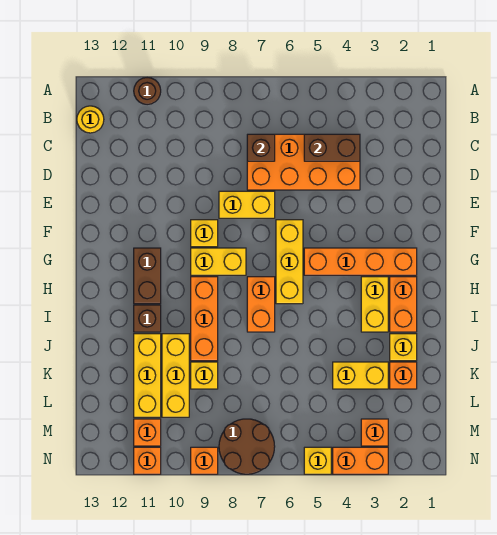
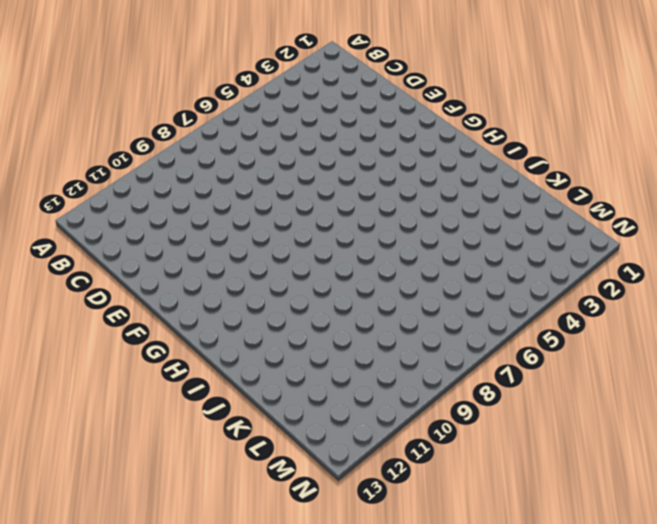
none -> brown round brick A11 level 1
none -> yellow round brick B13 level 1
none -> orange brick C4:D7 level 1

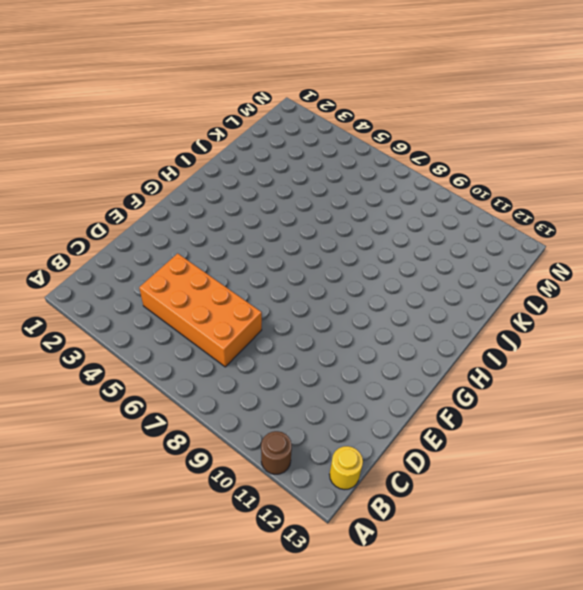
none -> yellow brick E7:E8 level 1
none -> yellow brick F6:H6 level 1
none -> yellow brick F9 level 1

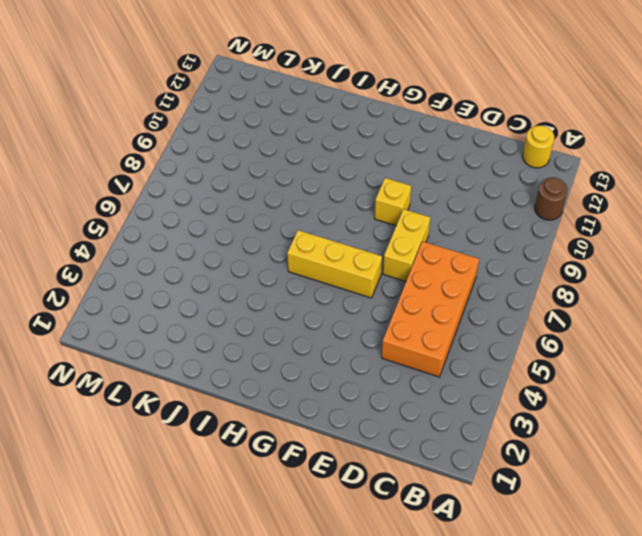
none -> orange brick G2:G5 level 1
none -> yellow brick G8:G9 level 1
none -> brown brick G11:H11 level 1

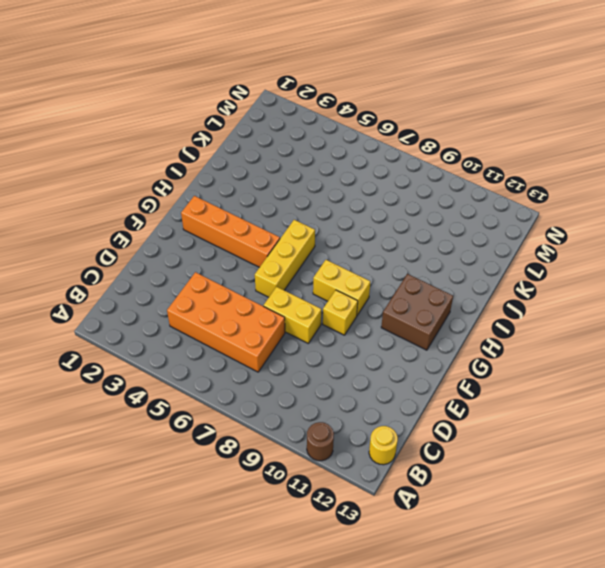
brown brick G11:H12 level 1 -> brown brick G11:H11 level 1
none -> orange brick H2:I2 level 1
none -> yellow brick H3:I3 level 1
none -> orange brick H7:I7 level 1

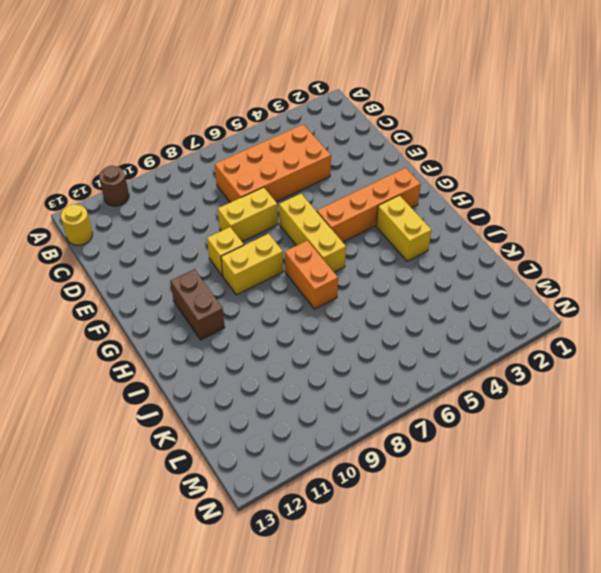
none -> orange brick H2:I2 level 1
none -> orange brick H9:J9 level 1
none -> brown brick I11 level 1

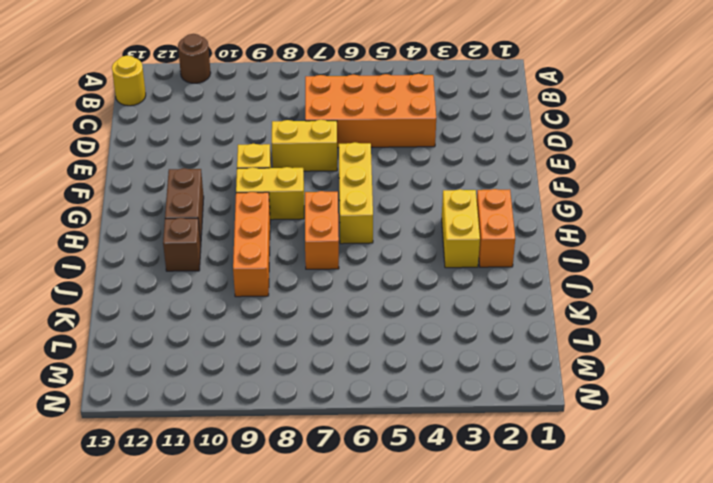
none -> orange brick G2:G5 level 1
none -> yellow brick J2 level 1
none -> yellow brick J10:L10 level 1

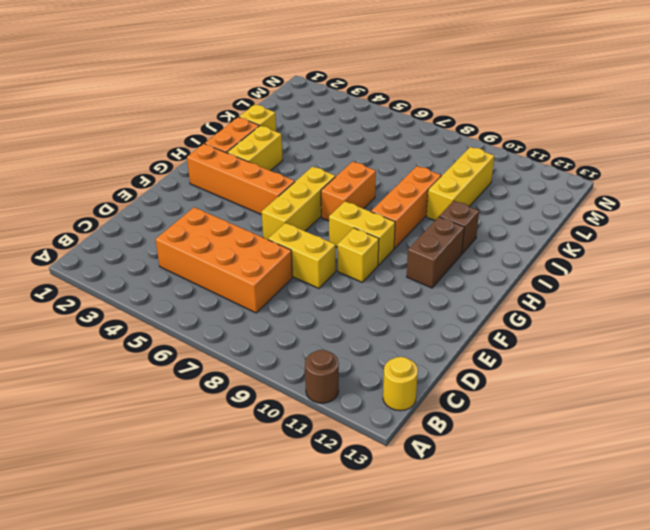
none -> yellow brick J11:L11 level 1
none -> orange brick K2 level 1
none -> yellow brick K3:K4 level 1

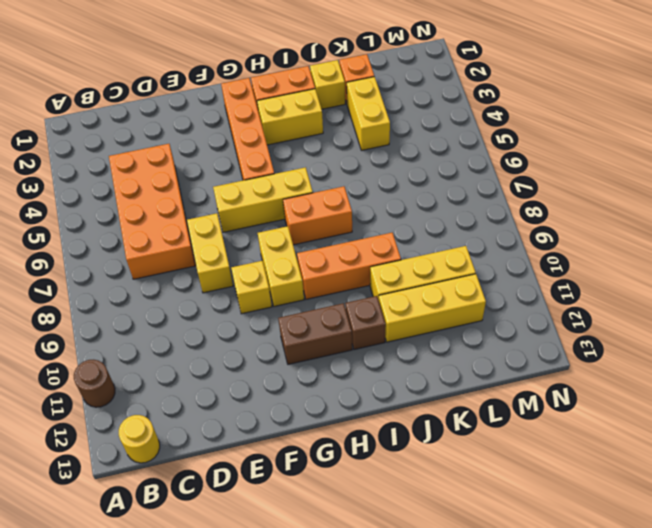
none -> yellow brick K9 level 1
none -> orange brick M3 level 1
none -> brown round brick M7:N8 level 1

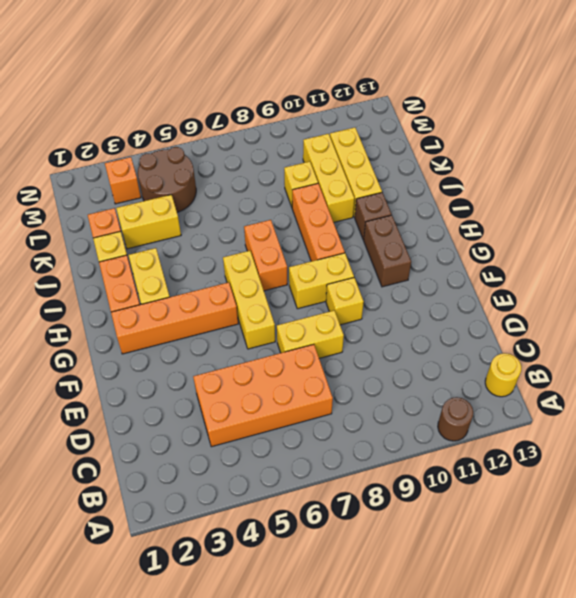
brown round brick L4:M5 level 1 -> brown round brick M7:N8 level 1
none -> orange brick M11 level 1
none -> orange brick N3:N4 level 1
none -> yellow brick N5 level 1

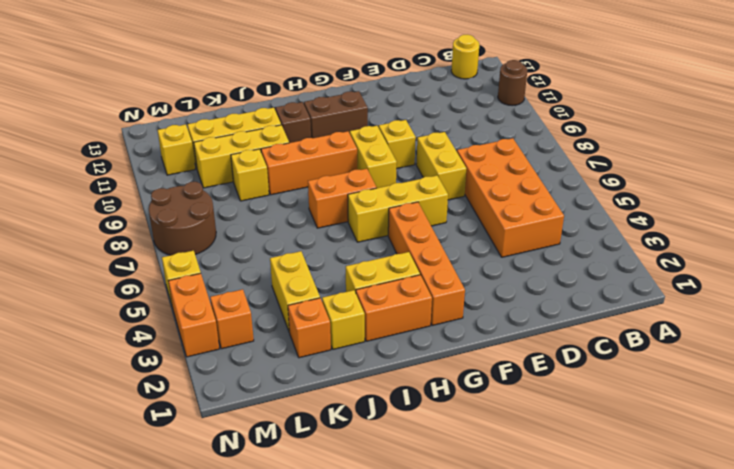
yellow brick M11 level 1 -> orange brick M11 level 1
none -> orange brick N9 level 1
none -> orange brick N11 level 1
none -> brown brick C4:C5 level 2

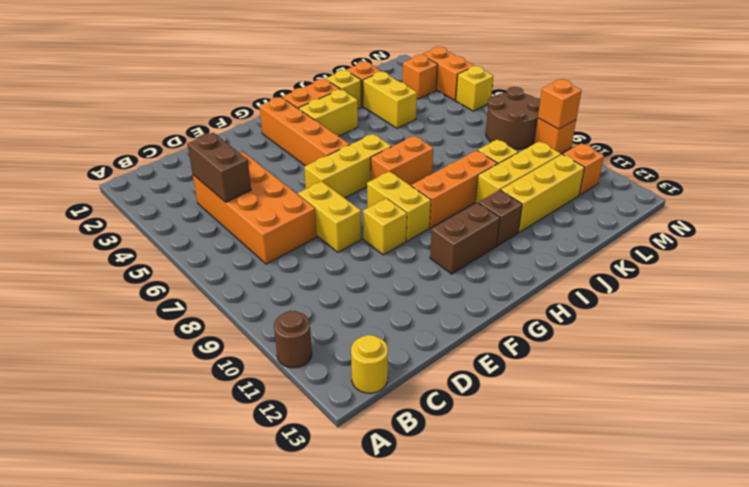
orange brick N9 level 2 -> orange brick N11 level 1
none -> brown brick C7 level 2

